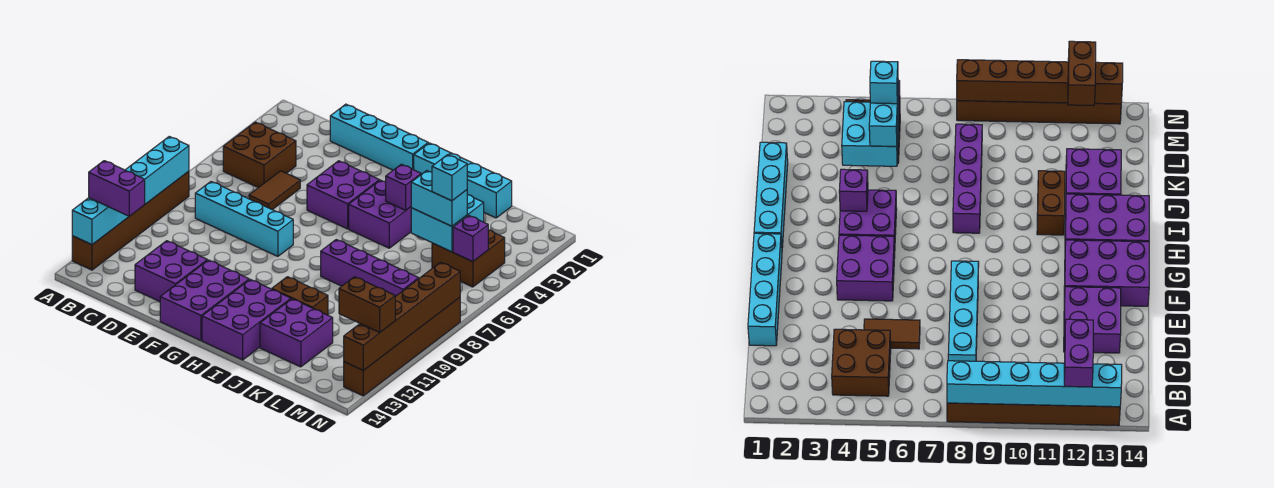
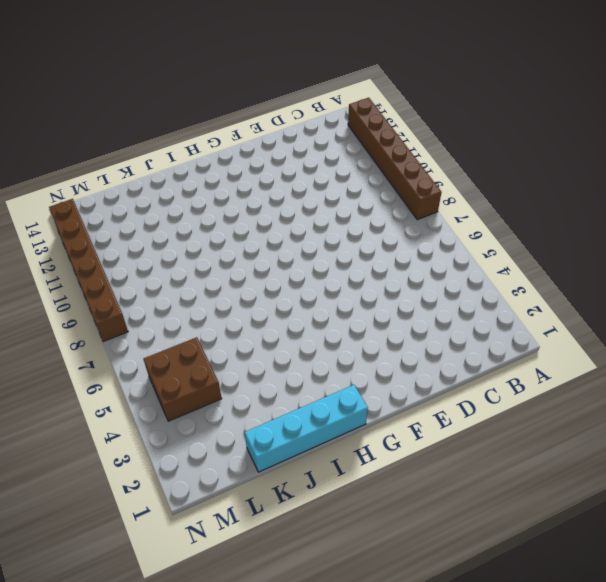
none -> brown brick B4:C5 level 1
none -> cyan brick C8:F8 level 1
none -> cyan brick D1:G1 level 1

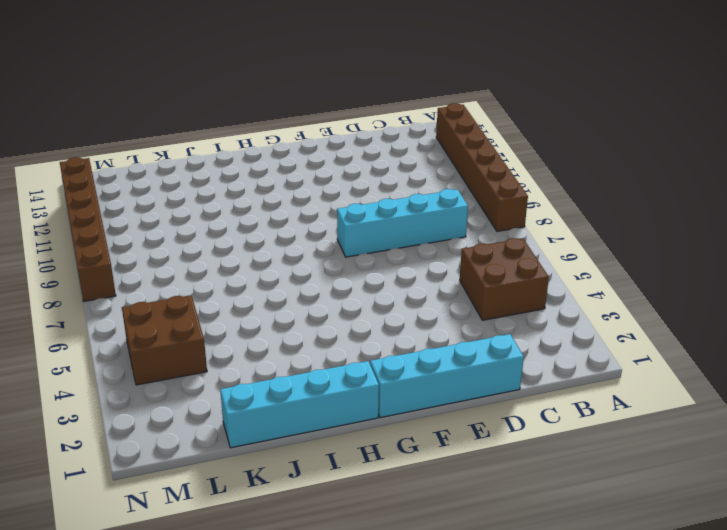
none -> brown tile D5:D6 level 1
none -> purple brick D12:E13 level 1
none -> purple brick F4:G5 level 1

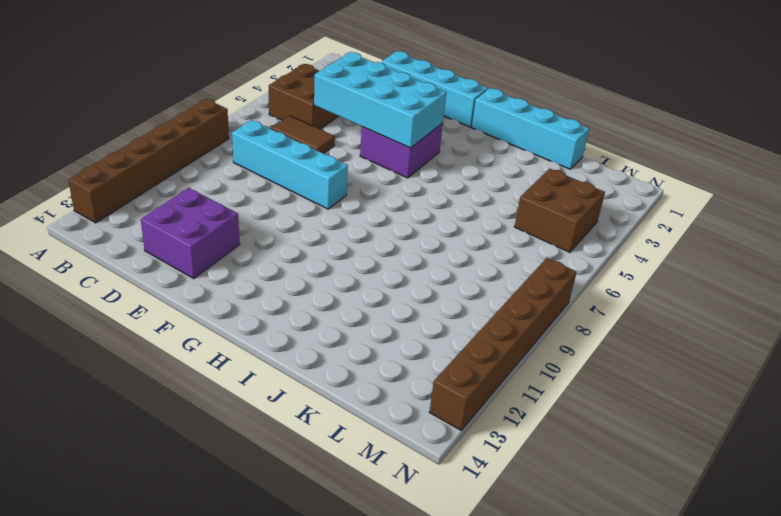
brown tile C6:D6 level 1 -> brown tile D5:D6 level 1
cyan brick D4:G5 level 2 -> none
none -> purple brick F12:G14 level 1
none -> purple brick H4:I5 level 1
none -> purple brick H12:I14 level 1

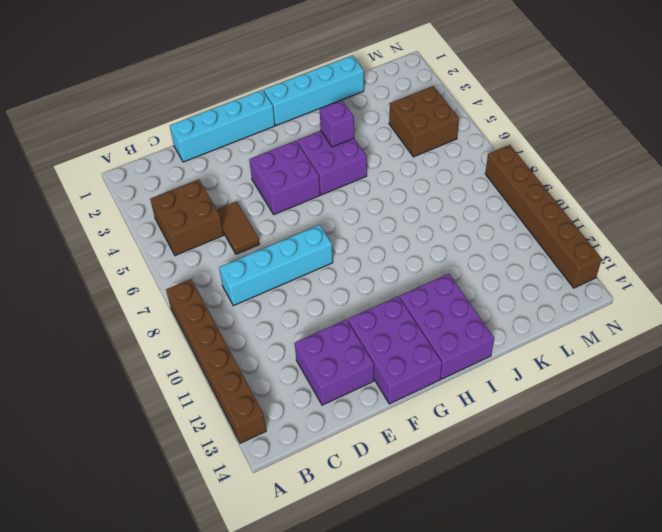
none -> purple brick I8:L8 level 1
none -> brown brick I11:J11 level 1
none -> purple brick J12:K13 level 1

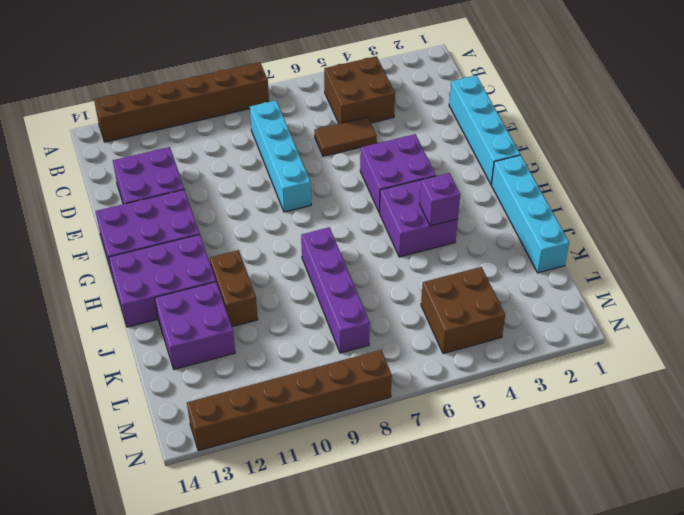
none -> cyan brick A8:A13 level 2
none -> cyan brick K4:L5 level 2
none -> purple brick M5 level 2

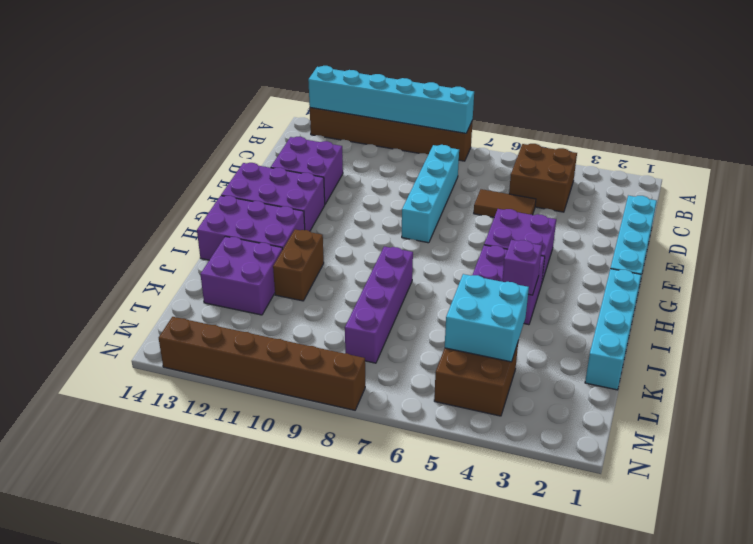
none -> purple brick M5 level 2
none -> brown brick N8:N13 level 2
none -> purple brick A12:B12 level 3

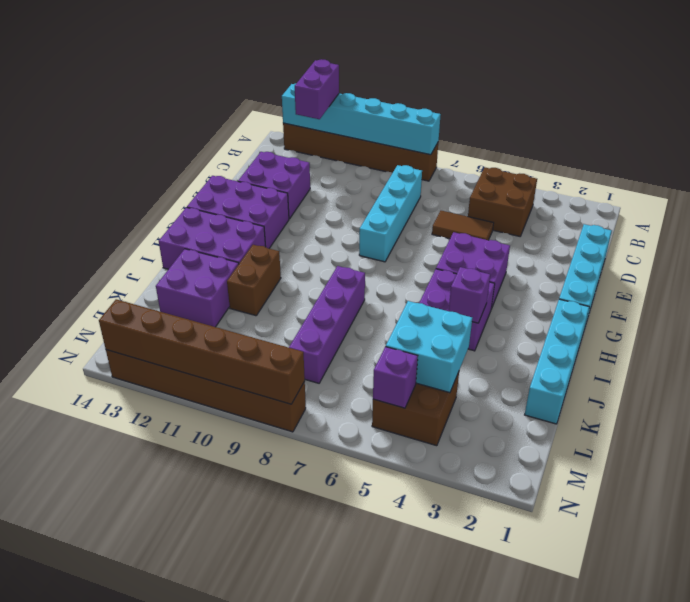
none -> cyan brick K5:L5 level 3
none -> brown brick M12:N12 level 3
none -> cyan brick L5 level 4

